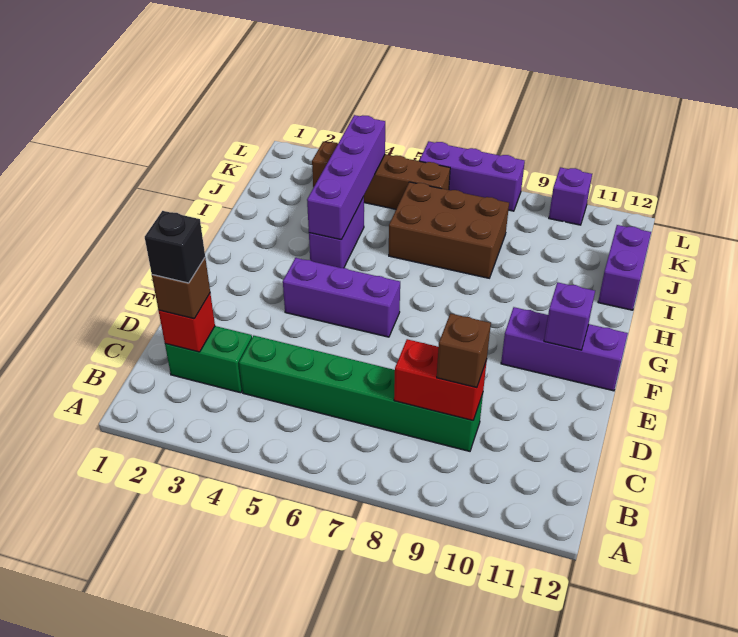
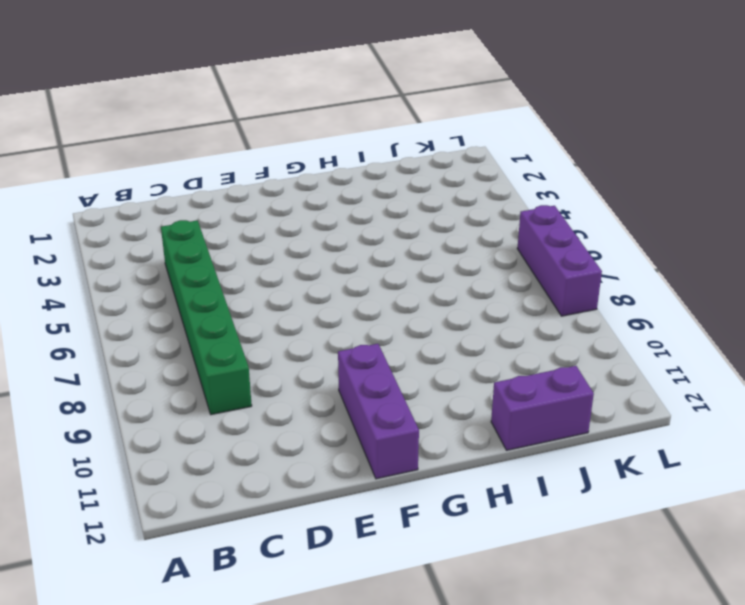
none -> green brick C2:C3 level 1
none -> purple brick F4:F6 level 1
none -> purple brick H4:I4 level 1

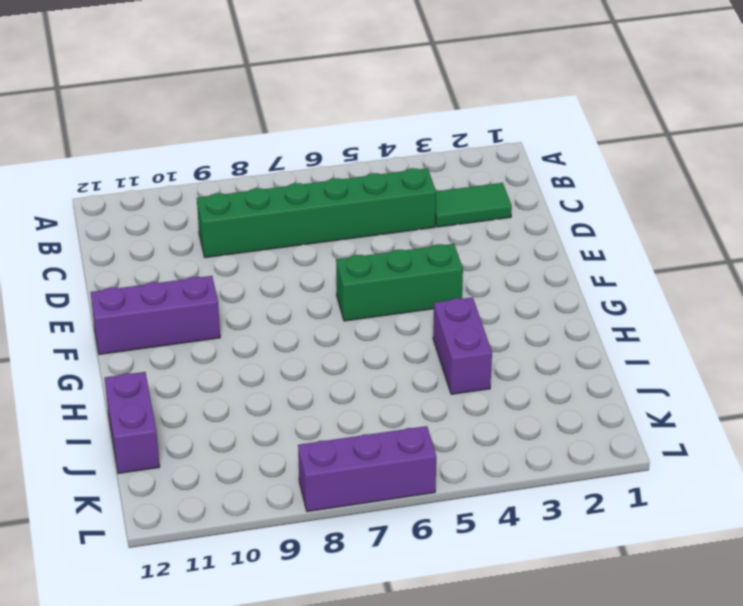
green tile C2:C3 level 1 -> green brick C2:C3 level 1
green brick F4:F6 level 1 -> purple brick F4:F6 level 1
none -> brown brick I6:J8 level 1
none -> brown brick K3:K6 level 1
none -> purple brick L10 level 1

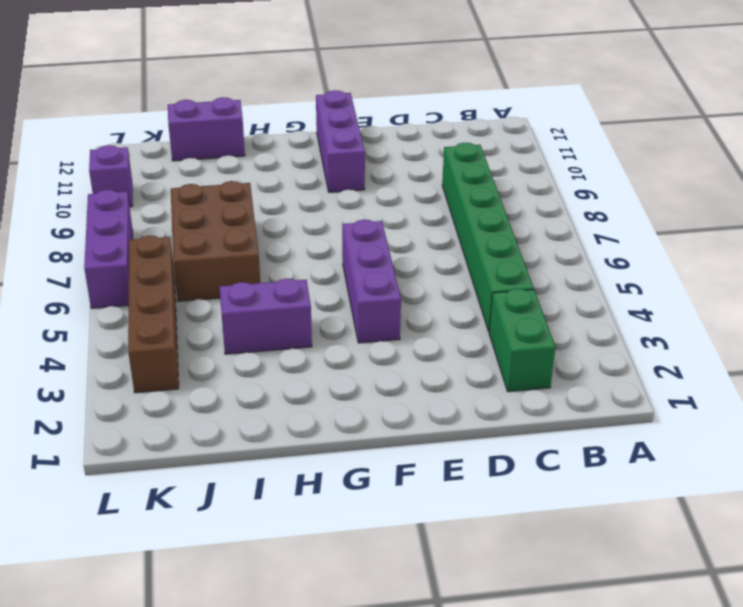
none -> red brick C2 level 2
none -> red brick C8:C9 level 2
none -> purple brick F11 level 2

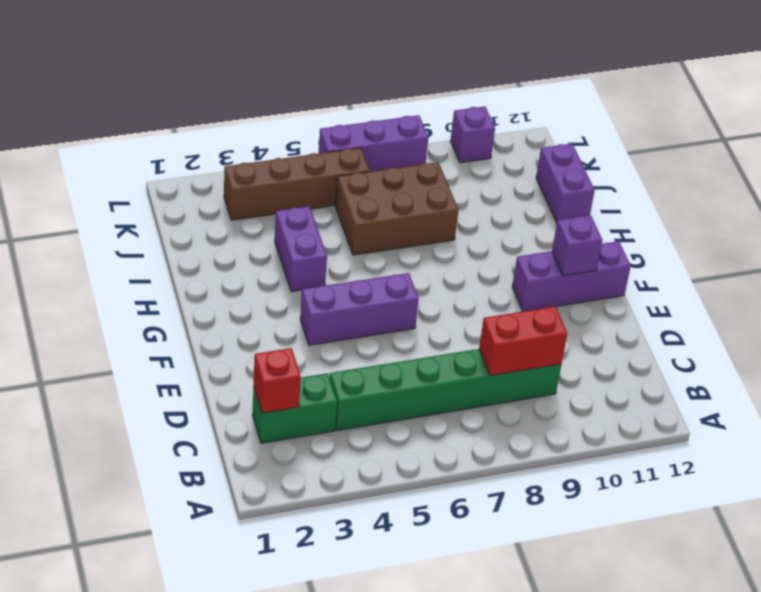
none -> purple brick H4:K4 level 2
none -> brown brick C2 level 3
none -> brown brick C9 level 3

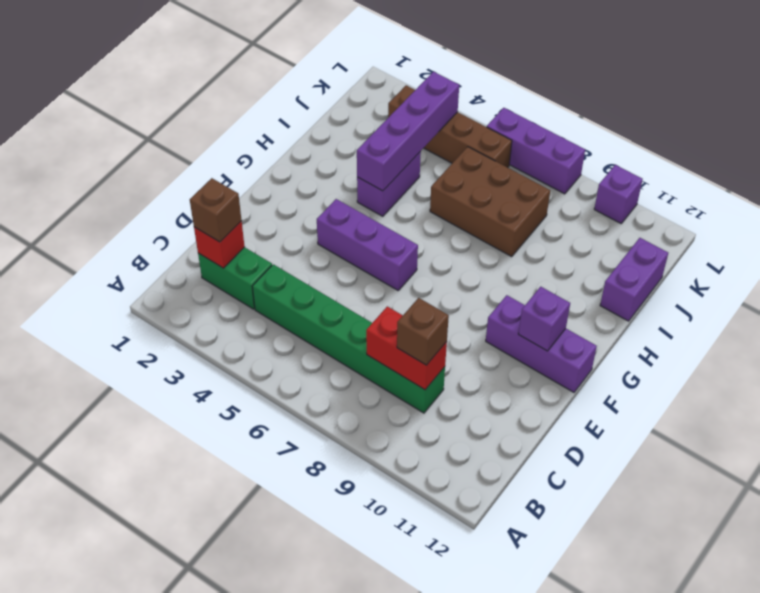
none -> black brick C2 level 4

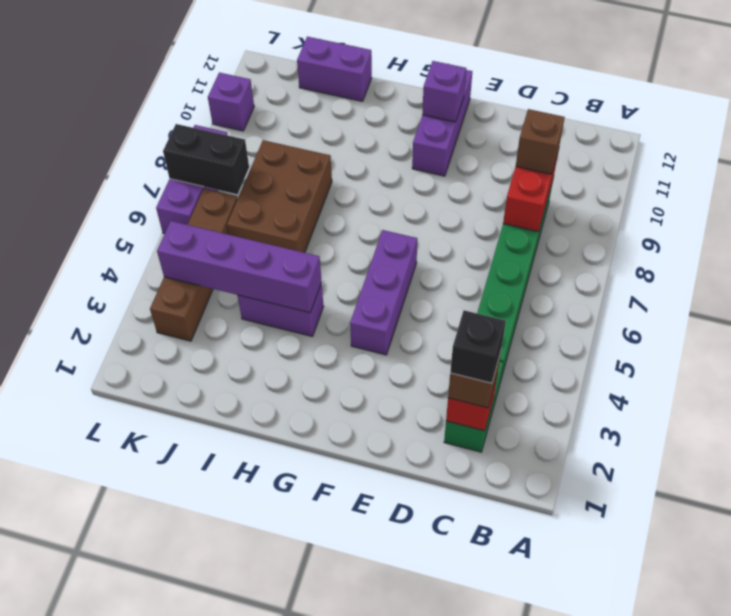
black brick K7:L7 level 2 -> none

